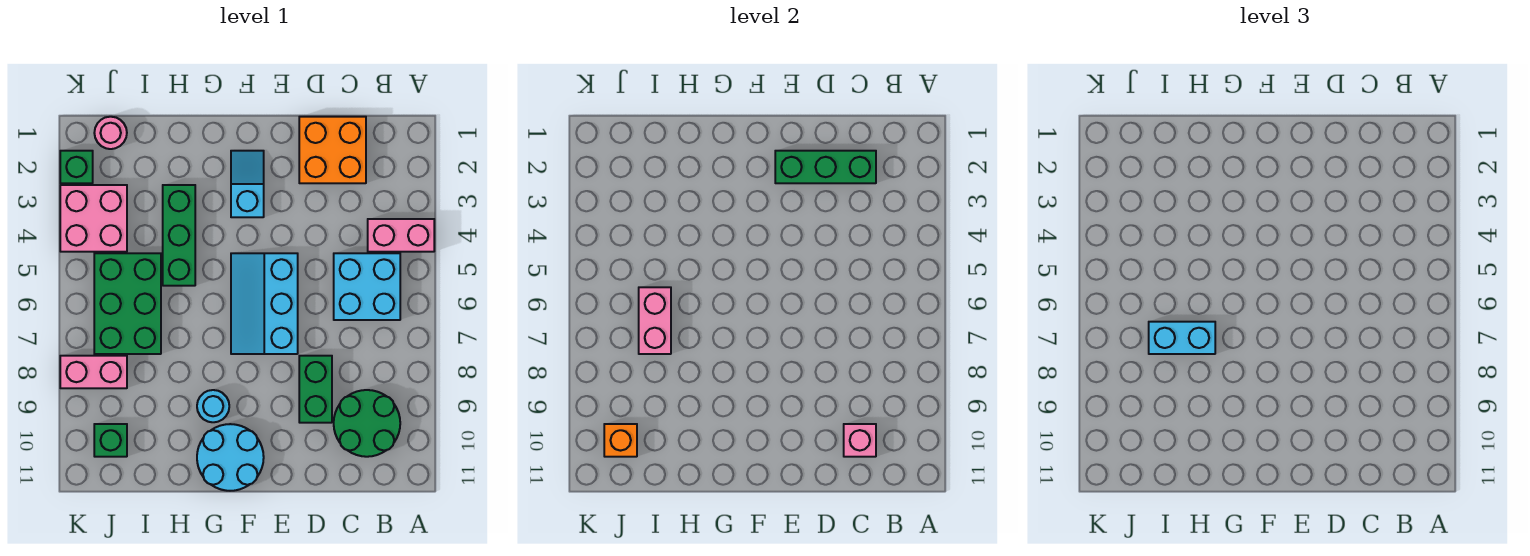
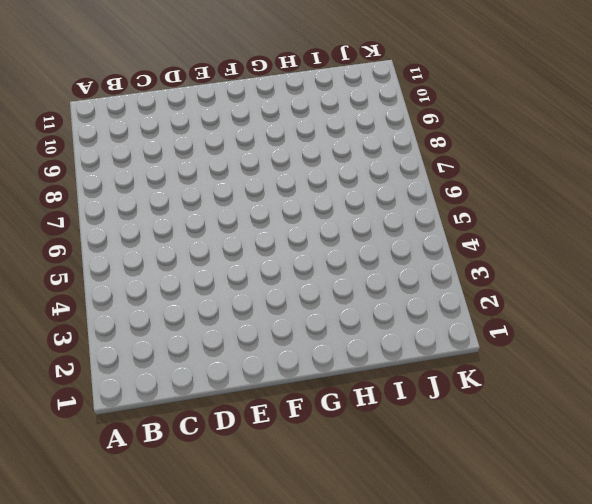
none -> pink brick A4:B4 level 1
none -> cyan brick B5:C6 level 1
none -> green round brick B9:C10 level 1

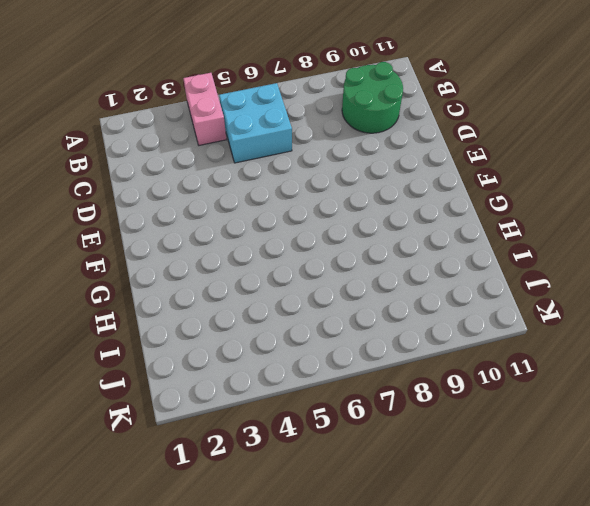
none -> orange brick C1:D2 level 1
none -> green brick D8:D9 level 1
none -> cyan slope E5:F7 level 1 top E

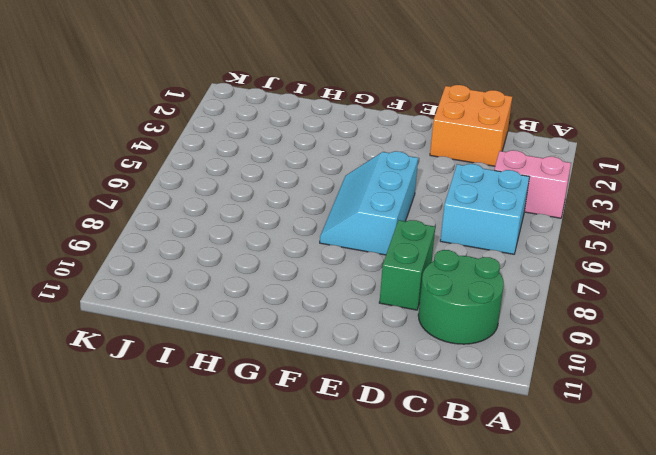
none -> cyan slope F2:F3 level 1 top 3
none -> cyan round brick F10:G11 level 1
none -> cyan round brick G9 level 1

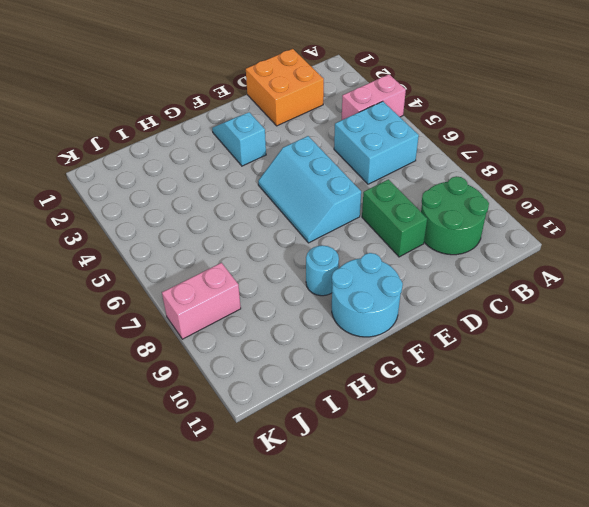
none -> green brick H3:H5 level 1
none -> green brick I5:J7 level 1
none -> pink round brick J1 level 1

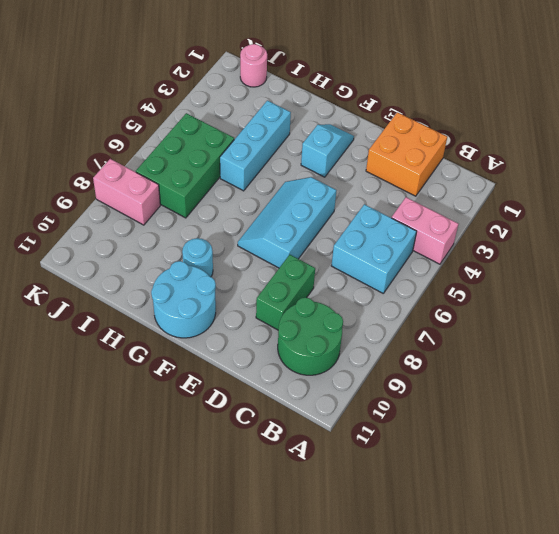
cyan brick H3:H5 level 1 -> green brick H3:H5 level 1
none -> pink brick J3:K4 level 1
none -> green brick J10 level 1
none -> green brick K2 level 1

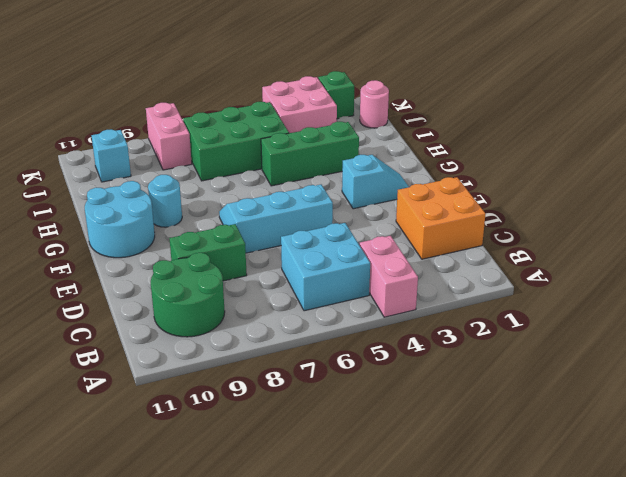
cyan brick J10 level 1 -> green brick J10 level 1
none -> green brick C2:E2 level 2
none -> pink brick C10 level 2
none -> pink brick I6:I7 level 2

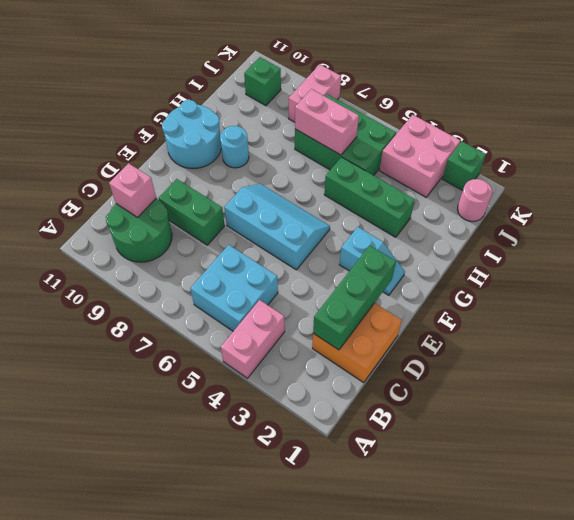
none -> orange brick J10 level 2
none -> cyan brick H7:I7 level 3

